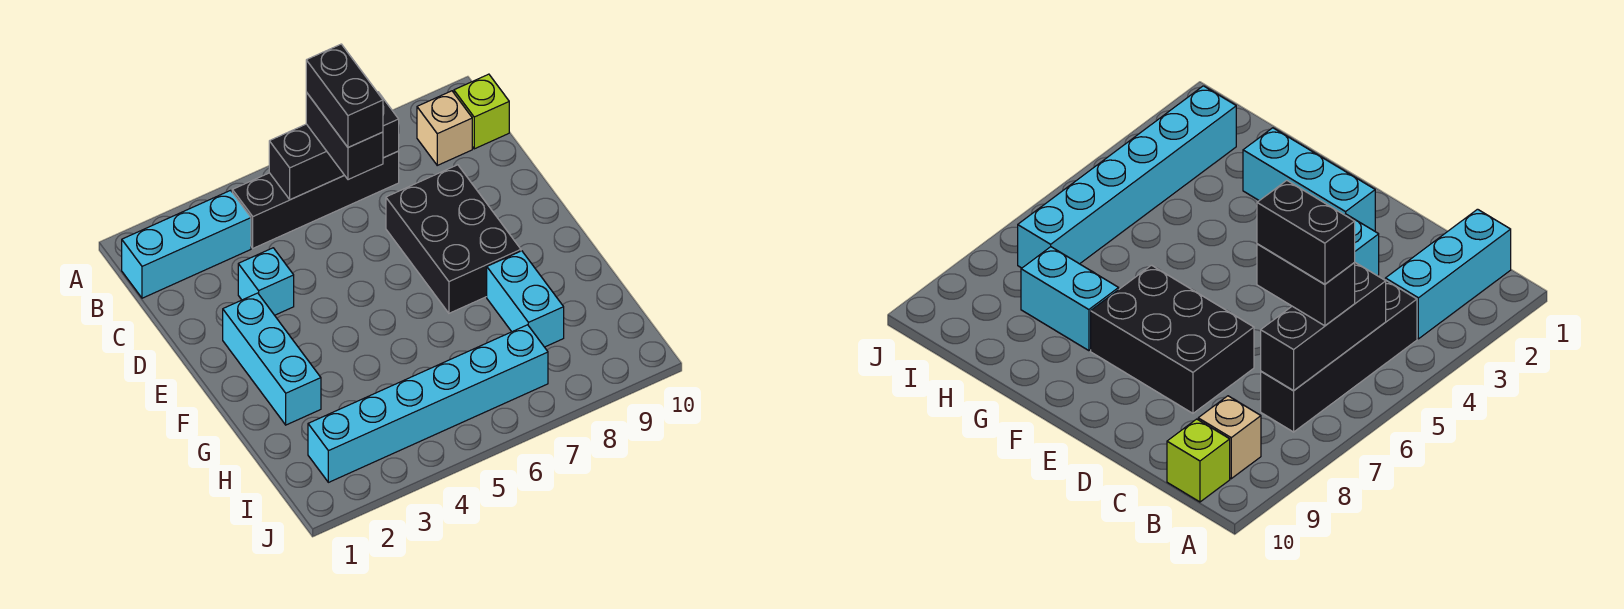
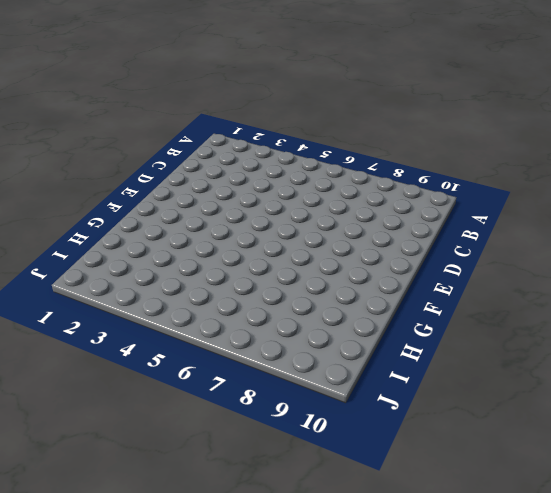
none -> cyan brick B1:B3 level 1
none -> black brick B4:B7 level 1
none -> tan brick B9 level 1

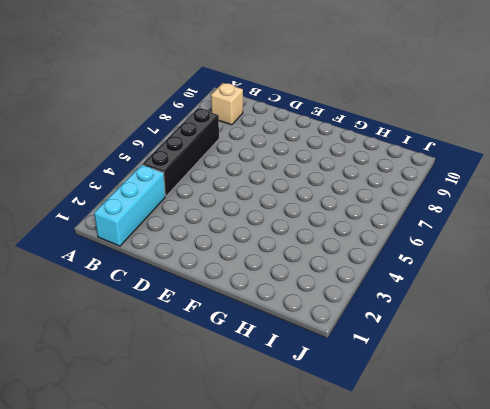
none -> lime brick B10 level 1
none -> cyan brick D3 level 1
none -> black brick D7:F8 level 1

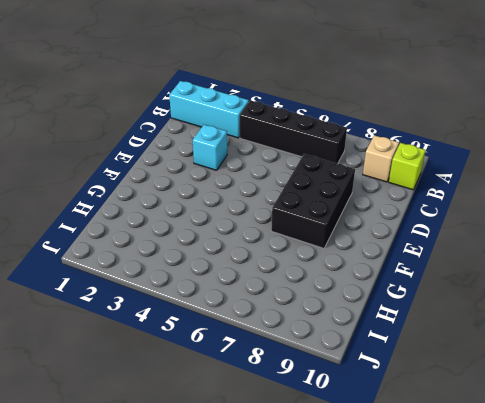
none -> cyan brick E2:G2 level 1
none -> cyan brick G8:H8 level 1
none -> cyan brick I2:I7 level 1

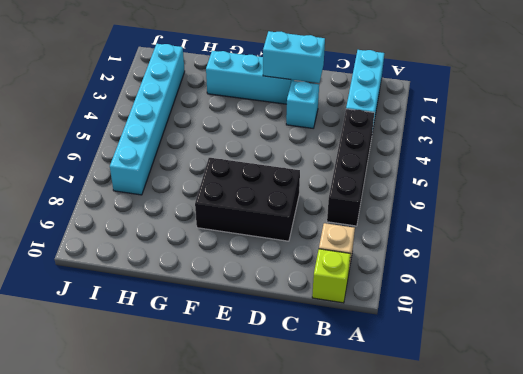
cyan brick D2:E2 level 2 -> cyan brick G8:H8 level 1
none -> black brick B5:B7 level 2
none -> black brick B6:C6 level 3
none -> black brick B6:C6 level 4

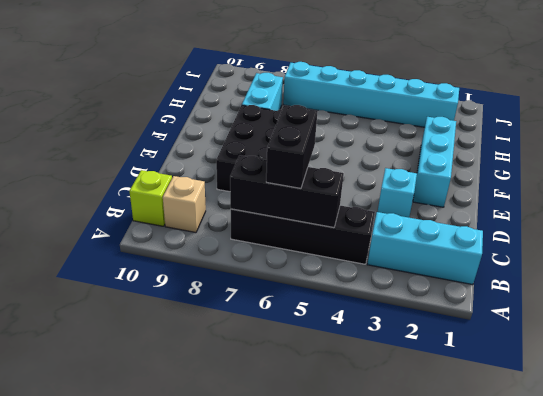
none -> black brick B6:C6 level 4

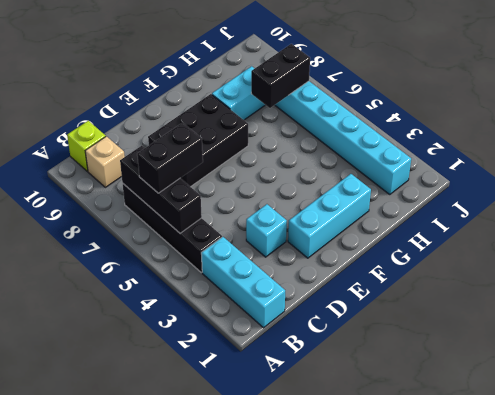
black brick H7:I7 level 2 -> black brick B6:C6 level 4

